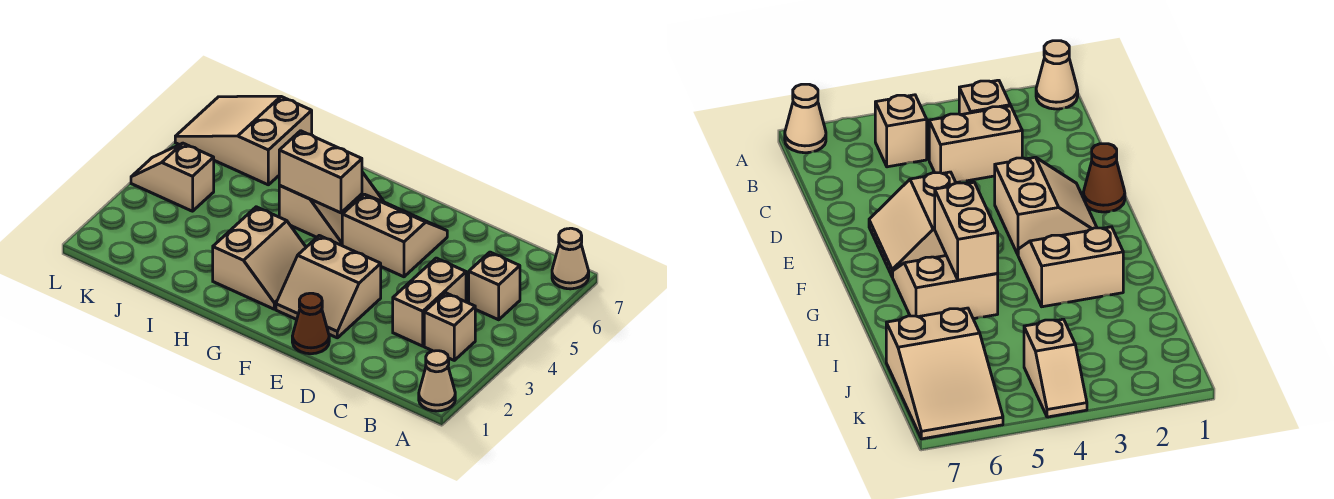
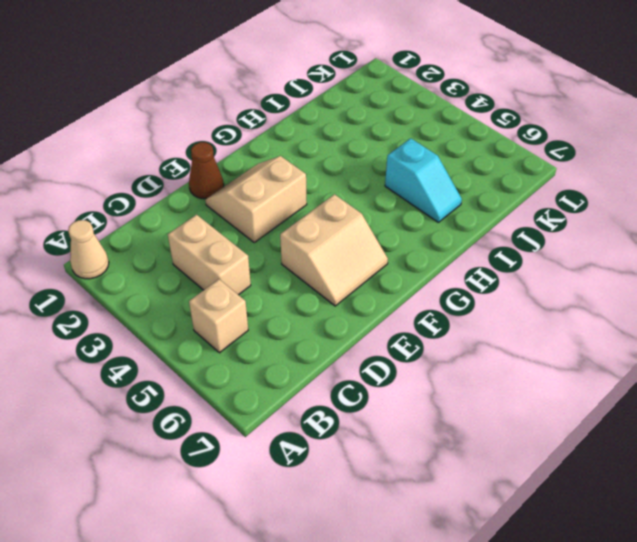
cyan slope I5:I6 level 1 top 5 -> none
none -> tan cone A7 level 1
none -> tan brick B3 level 1
none -> tan slope G2:H3 level 1 top H

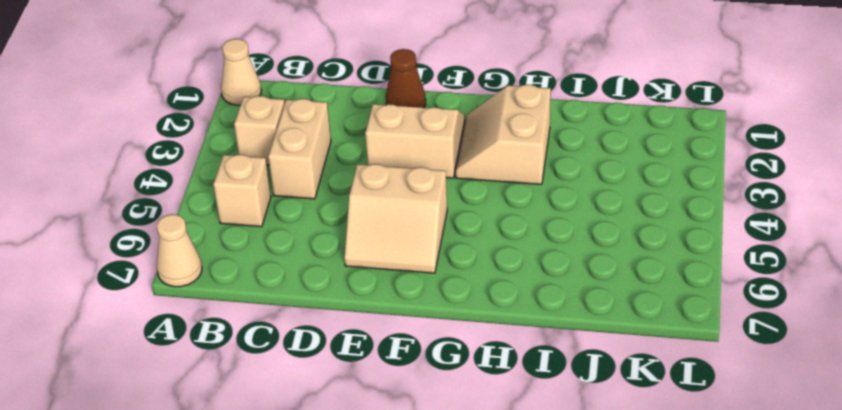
none -> tan slope G5:H6 level 1 top H
none -> tan slope J6:L7 level 1 top J
none -> tan slope K4:L4 level 1 top K

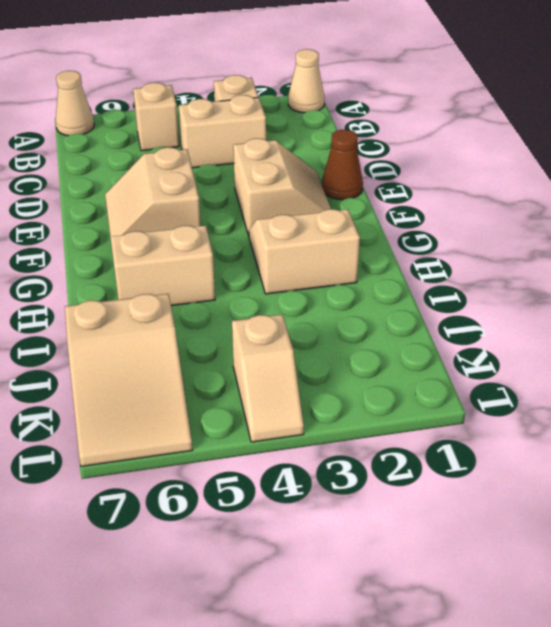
none -> tan brick G5:H5 level 2

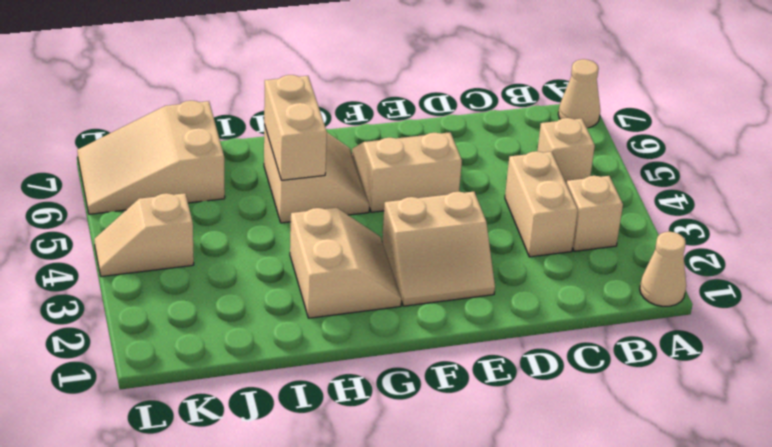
tan brick H5:H6 level 2 -> tan brick G5:H5 level 2
none -> brown cone E1 level 1

